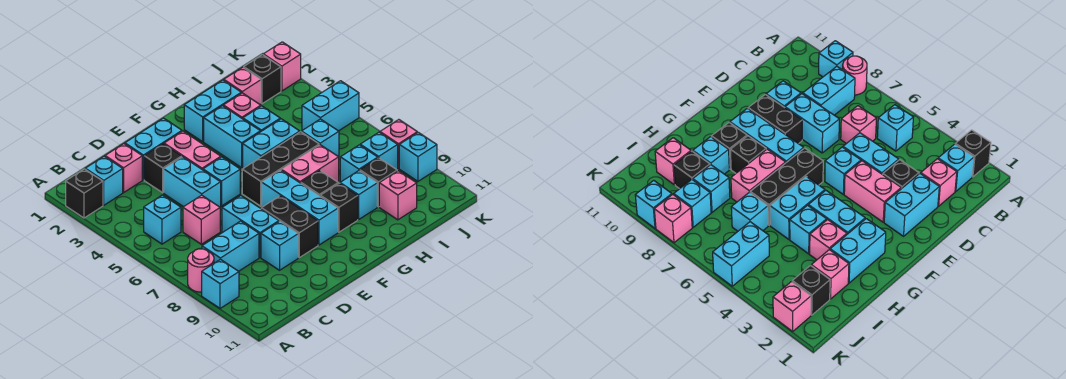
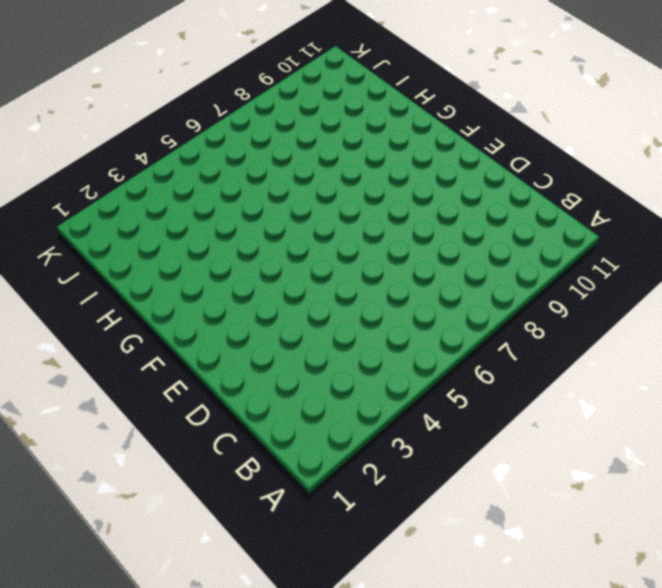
none -> black brick A2 level 1
none -> pink round brick A8 level 1
none -> cyan brick A9 level 1
none -> cyan brick B2 level 1

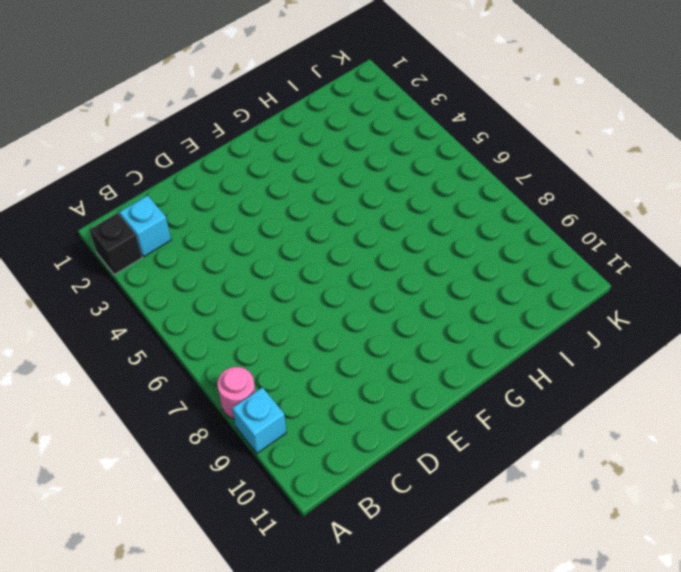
none -> cyan brick B5 level 1
none -> cyan brick B8:C8 level 1
none -> pink brick C2 level 1
none -> pink brick C6 level 1

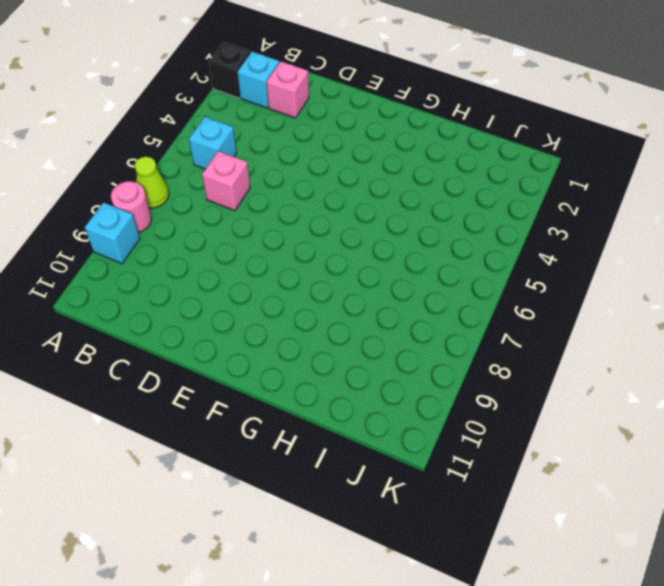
lime cone A7 level 1 -> none
none -> cyan brick B8:C8 level 1
none -> cyan brick D2:E2 level 1
none -> black brick D3 level 1
none -> cyan brick D4:D5 level 1

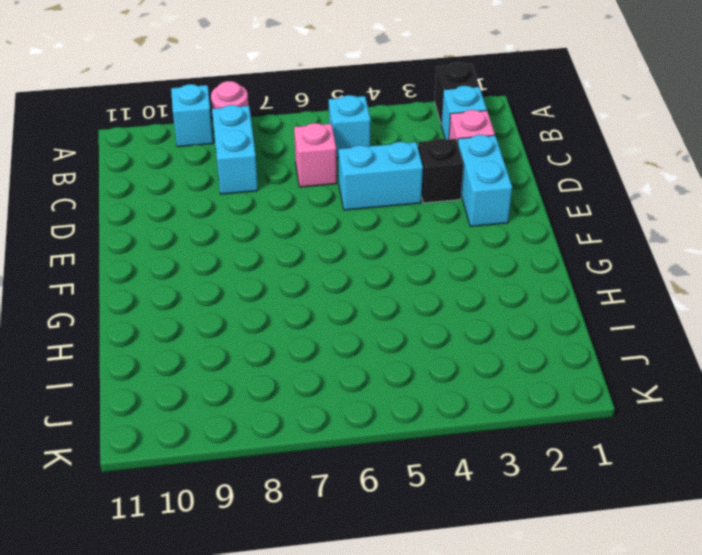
none -> cyan brick D7:D8 level 1
none -> cyan brick D9 level 1
none -> pink brick E3:E4 level 1
none -> cyan brick E5 level 1

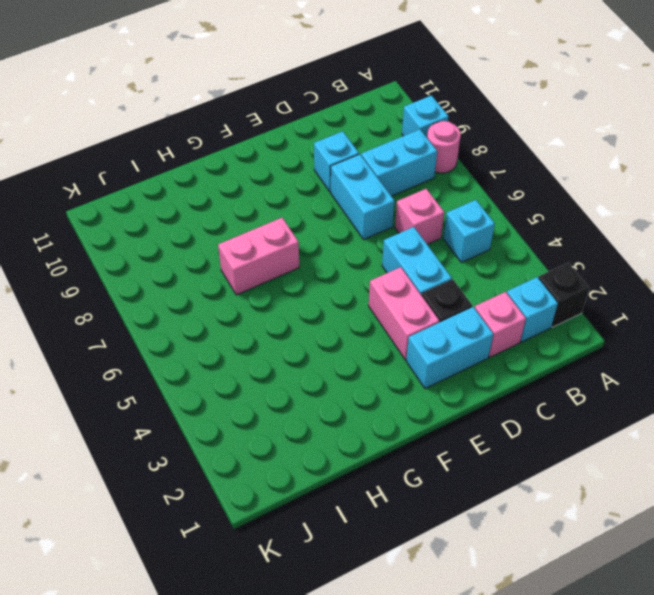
none -> cyan brick E5 level 1
none -> black brick E8:E9 level 1
none -> black brick F6:H6 level 1
none -> cyan brick F7:F9 level 1

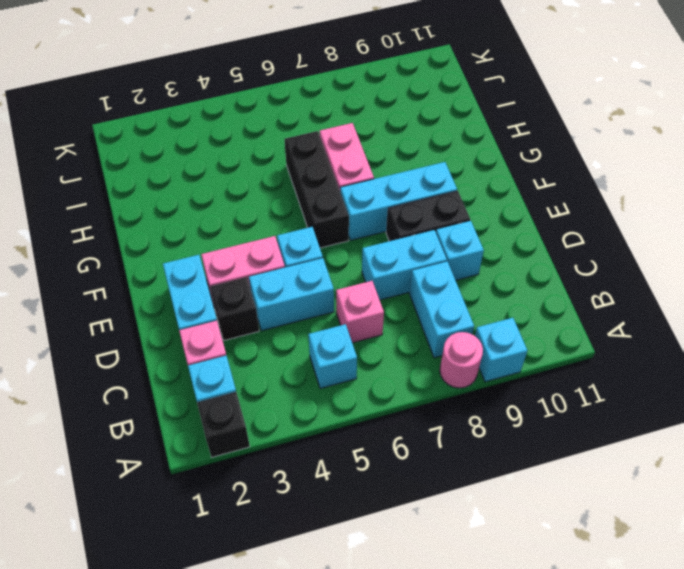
none -> cyan brick G2:H2 level 1
none -> cyan brick G3:G4 level 1
none -> cyan brick G5:H5 level 1
none -> black brick G8 level 1

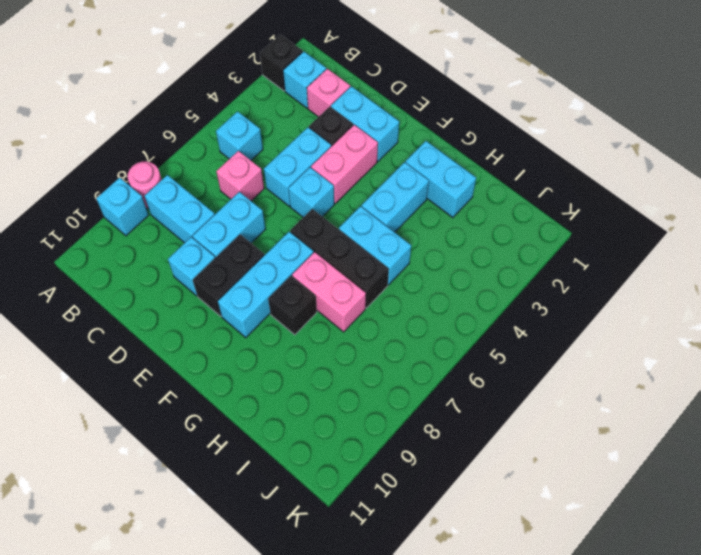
none -> black brick G9 level 1
none -> pink brick H3 level 1
none -> cyan brick H4 level 1
none -> cyan brick H9 level 1

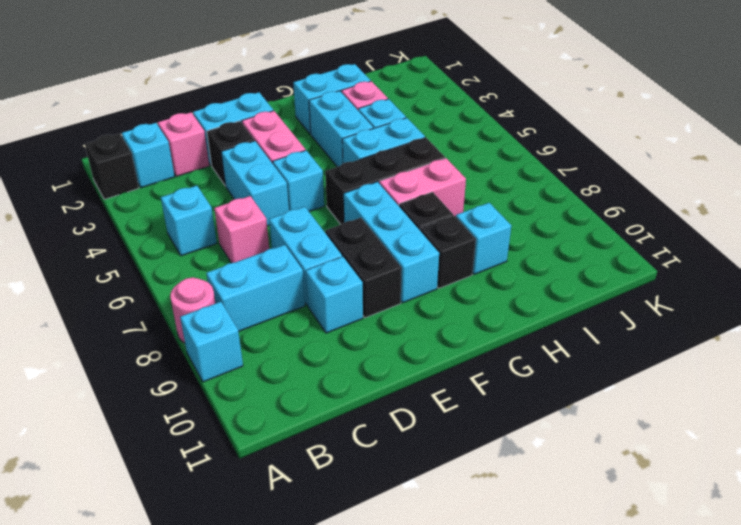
none -> pink brick I2 level 1
none -> cyan brick I6 level 1
none -> cyan brick I8 level 1
none -> black brick I9 level 1

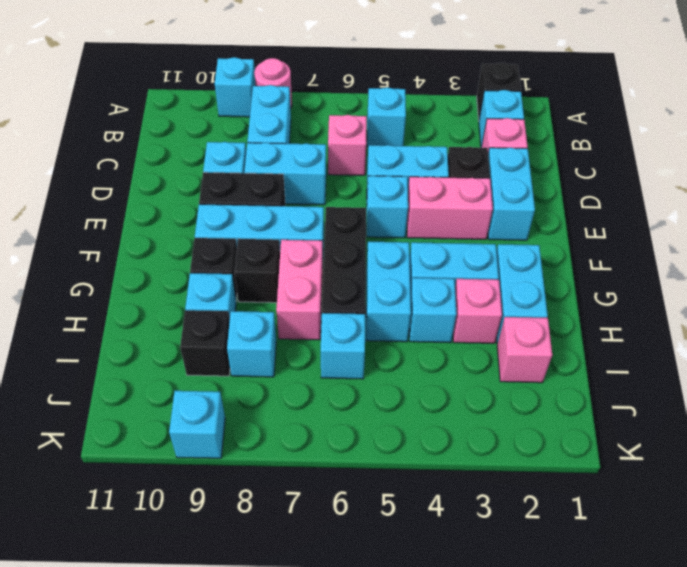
none -> pink brick I10 level 1
none -> black brick J2 level 1
none -> cyan brick J5:K5 level 1
none -> cyan brick J8 level 1

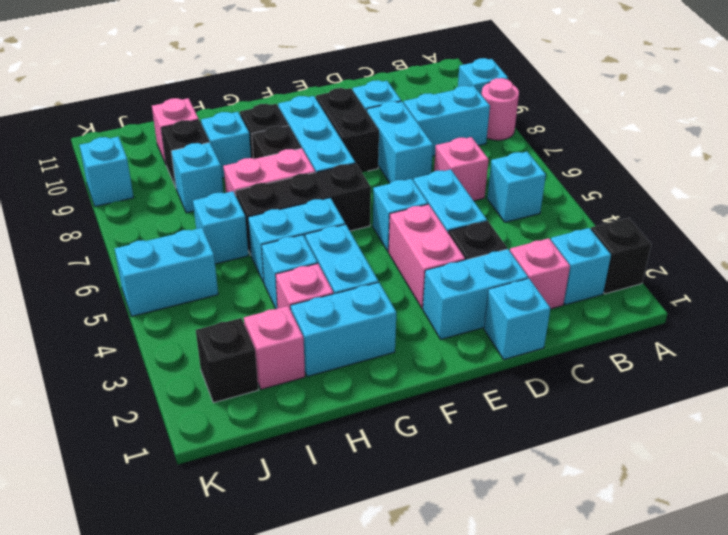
cyan brick D1 level 1 -> cyan brick J8 level 1
none -> pink brick K2 level 1
none -> pink brick K8 level 1

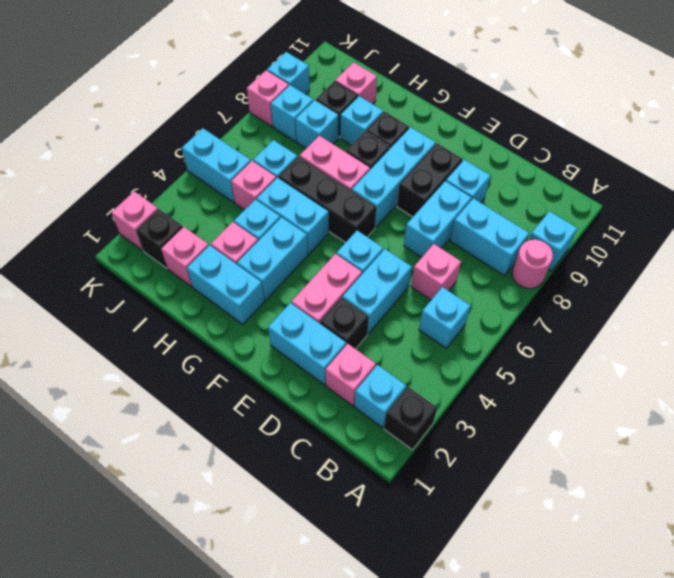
pink brick I5 level 1 -> none

